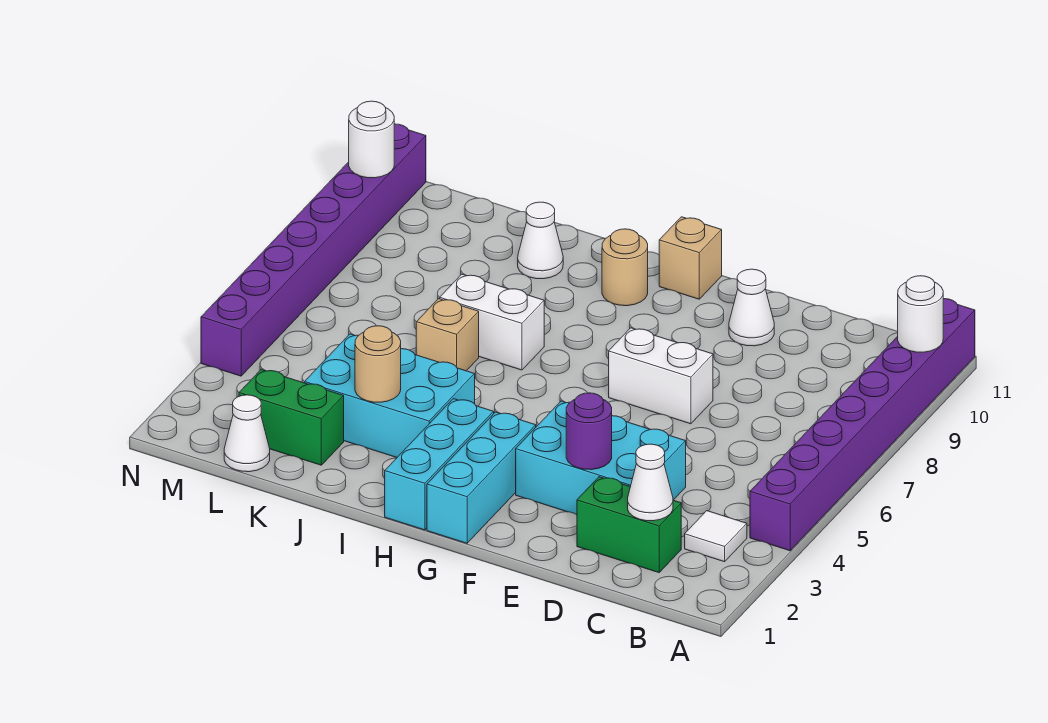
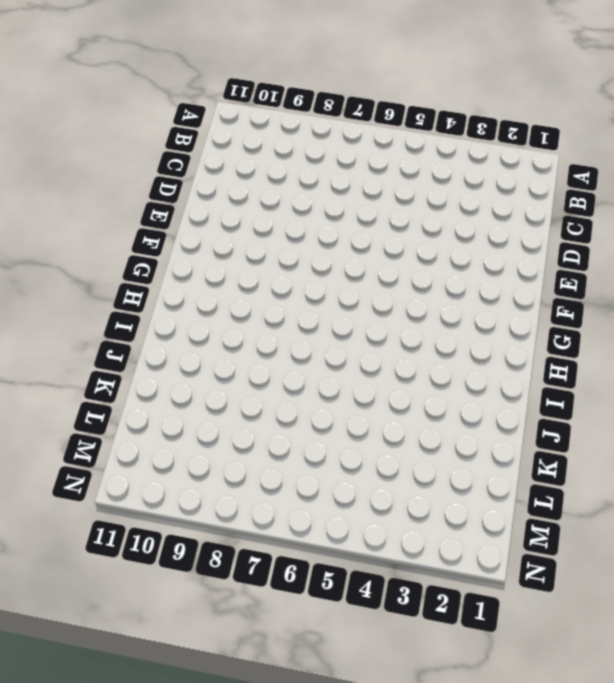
none -> purple brick A4:A11 level 1
none -> white tile B3 level 1
none -> green brick C2:D2 level 1

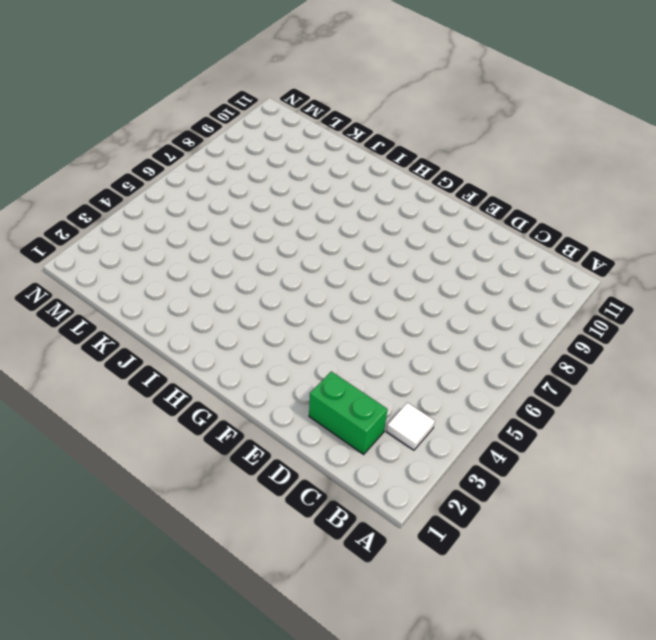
none -> purple brick A4:A11 level 1
none -> cyan brick D3:F4 level 1
none -> white brick E7:F7 level 1

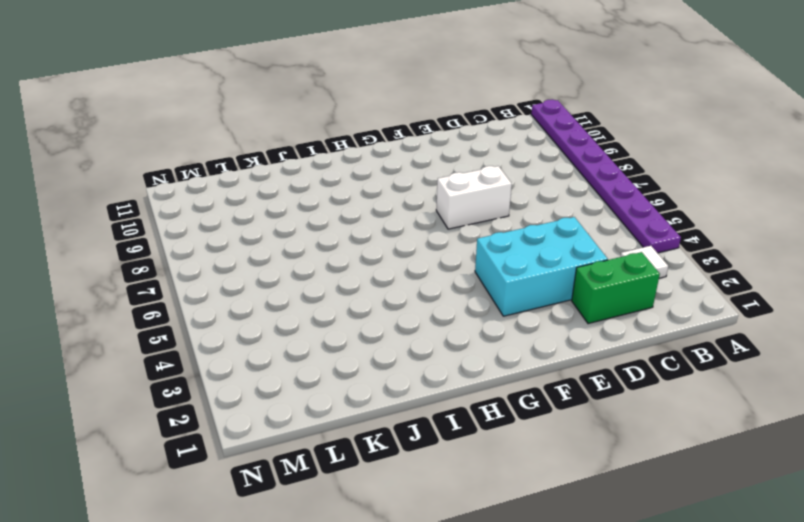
purple plate A4:A11 level 1 -> purple brick A4:A11 level 1
none -> white cone E10 level 1
none -> cyan brick G1:G3 level 1
none -> tan brick G11 level 1

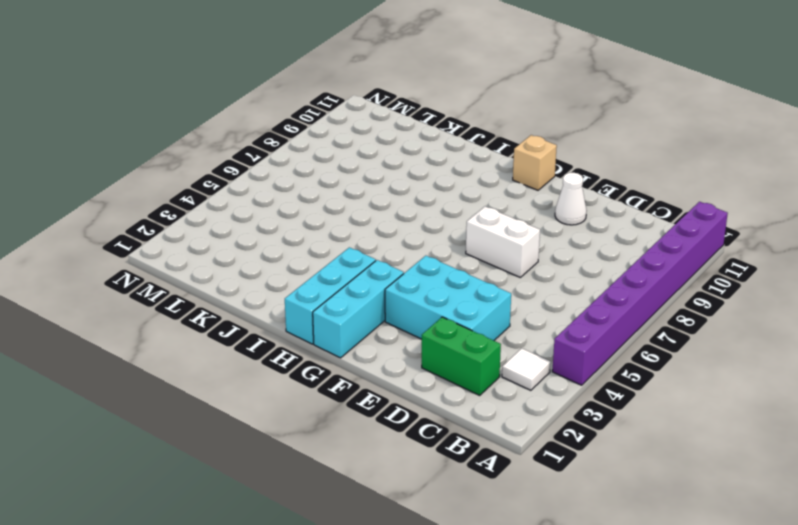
none -> tan round brick H10 level 1
none -> cyan brick I3:K4 level 1
none -> white brick I7:J7 level 1

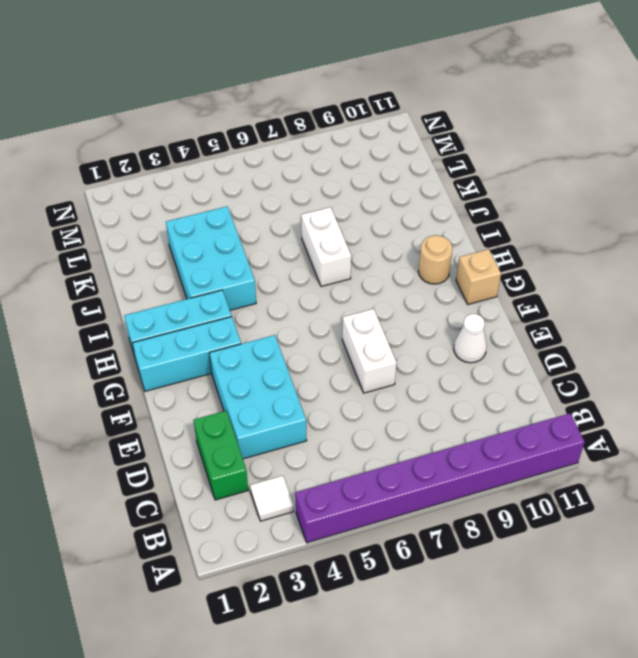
none -> tan brick J6 level 1
none -> white cone J10 level 1
none -> green brick K2:L2 level 1

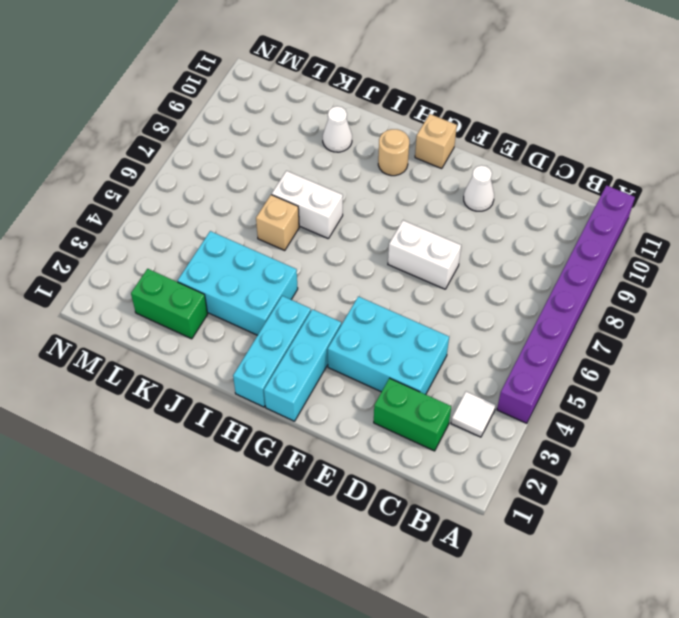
none -> white cone L1 level 1
none -> purple brick N4:N11 level 1
none -> white round brick A10 level 2

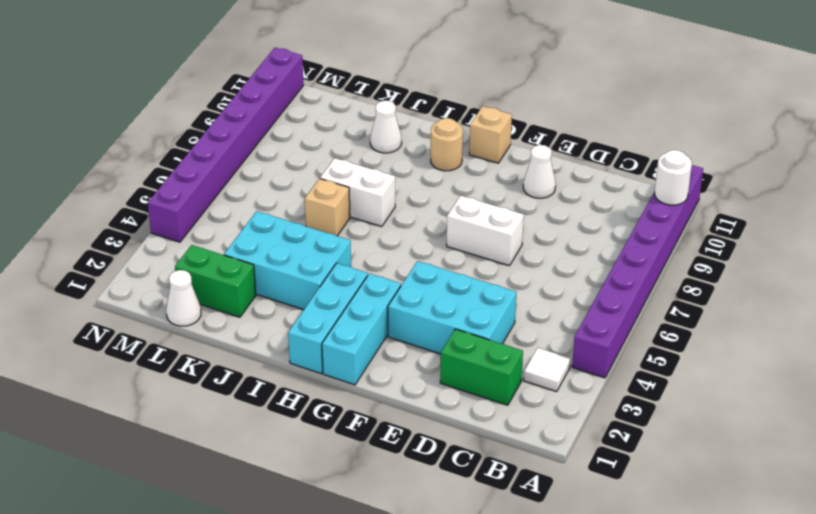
none -> white cone C2 level 2
none -> purple round brick E3 level 2
none -> tan round brick J3 level 2

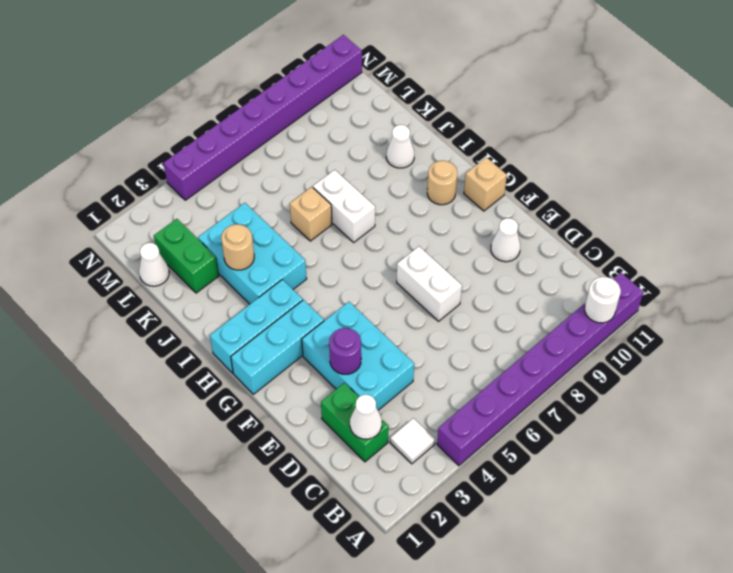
none -> white round brick N10 level 2

